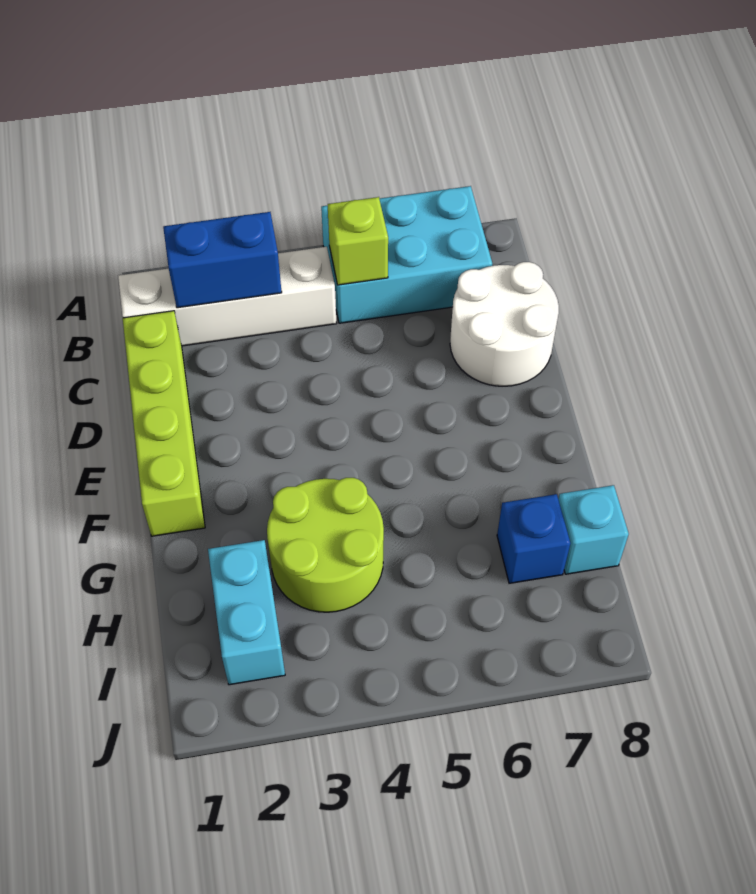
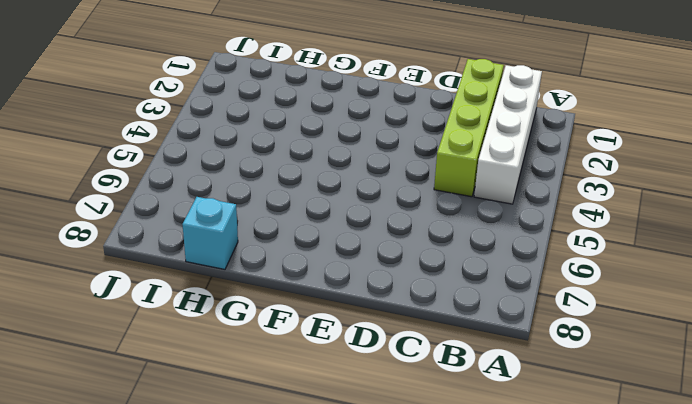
lime brick C1:C4 level 1 -> lime brick C1:F1 level 1
none -> cyan brick A5:B7 level 1
none -> white round brick C7:D8 level 1

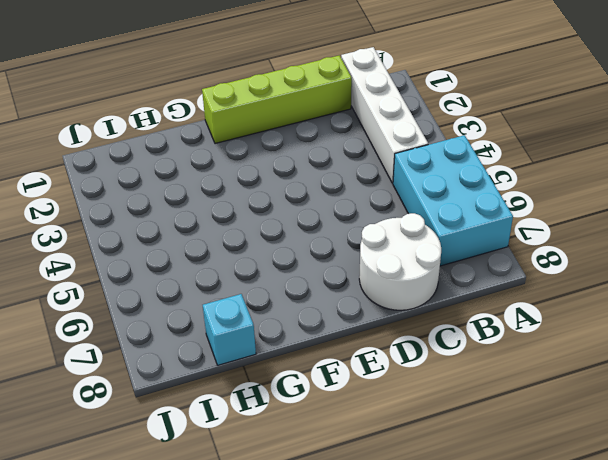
none -> lime round brick G3:H4 level 1
none -> cyan brick H2:I2 level 1

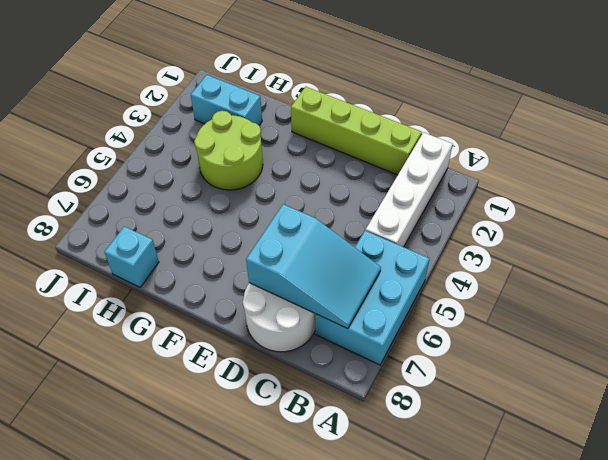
cyan slope B6:D7 level 2 top D -> none
none -> blue brick H7 level 1
none -> blue brick B2:B3 level 2

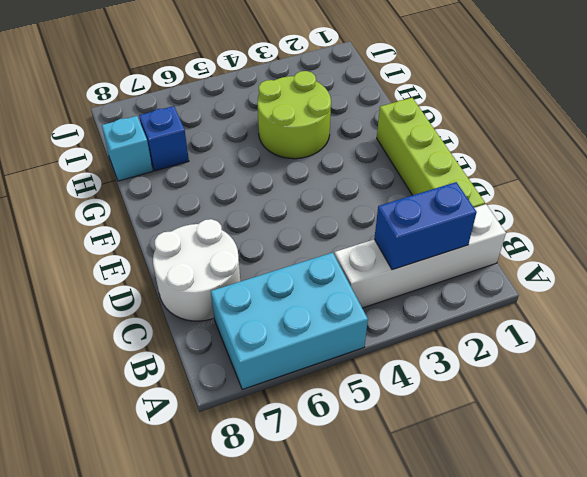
none -> cyan brick H2:I2 level 1
none -> lime brick B5 level 2

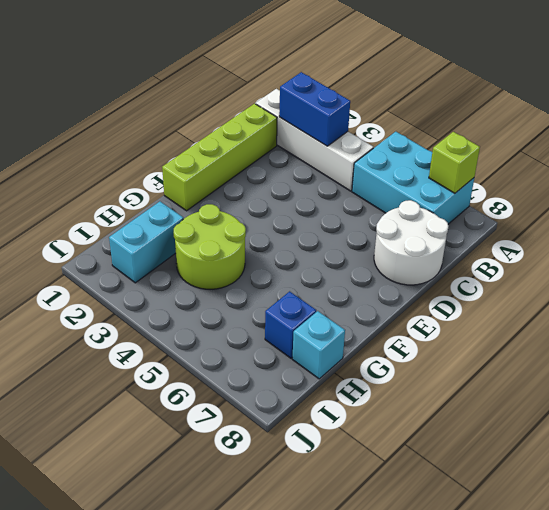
lime brick A7 level 2 -> lime brick B5 level 2

